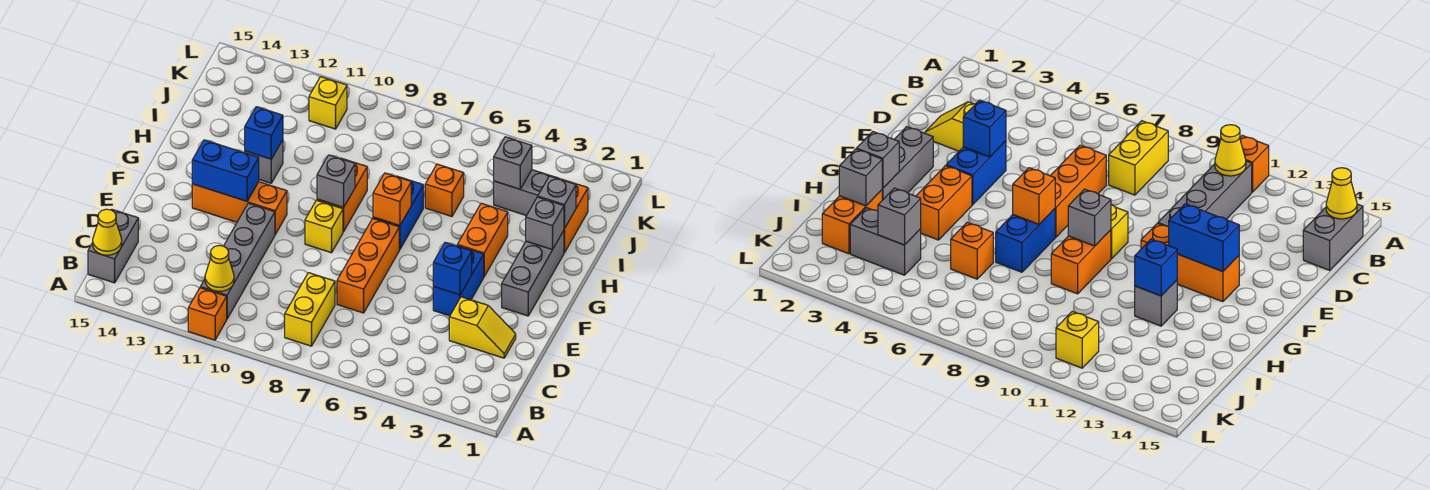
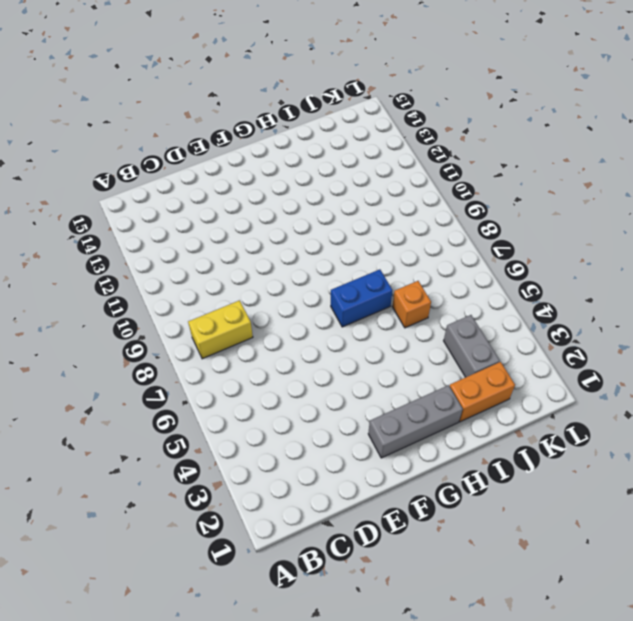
none -> orange brick A11 level 1
none -> grey brick B11:E11 level 1
none -> grey brick B15:C15 level 1

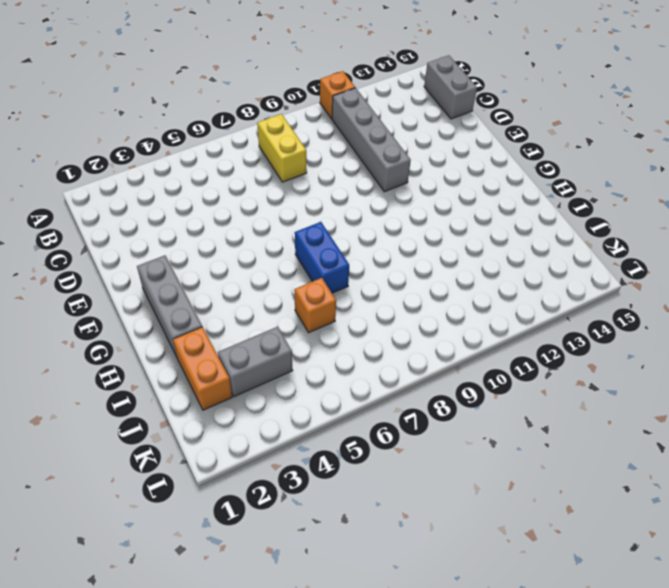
none -> yellow slope D2:D3 level 1 top 3
none -> orange brick D7:F7 level 1
none -> blue brick E4:F4 level 1

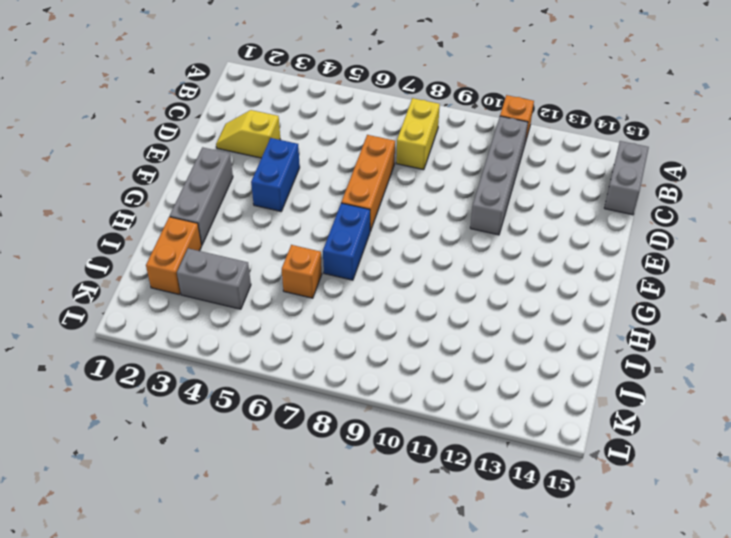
none -> yellow brick F9 level 1
none -> orange brick F11:F13 level 1
none -> orange brick G4:H4 level 1

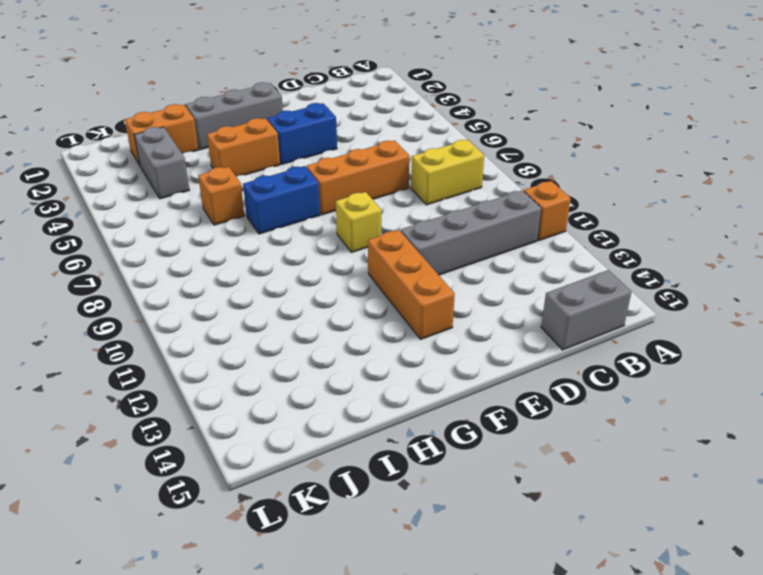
none -> yellow slope D2:D3 level 1 top 3
none -> orange brick G9:H9 level 1
none -> grey brick H12 level 1

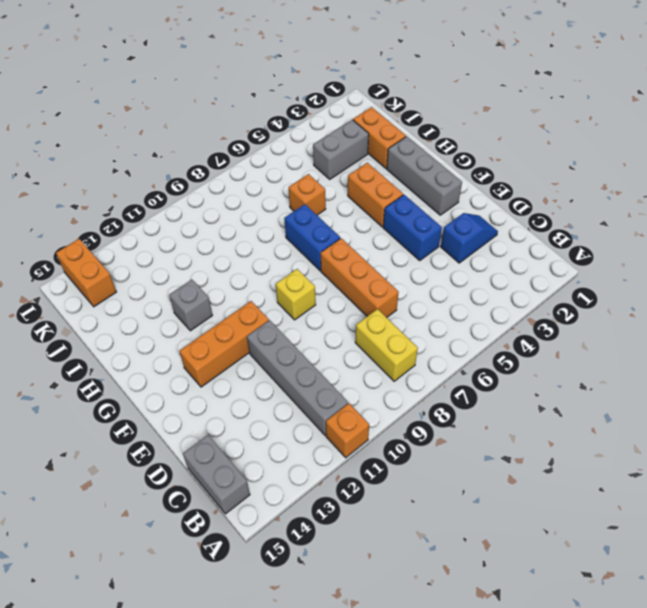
blue slope D2:D3 level 1 top 3 -> yellow slope D2:D3 level 1 top 3
orange brick K14:L14 level 1 -> orange brick G9:H9 level 1
none -> yellow brick K11 level 1
none -> yellow cone B11 level 2
none -> yellow cone B15 level 2

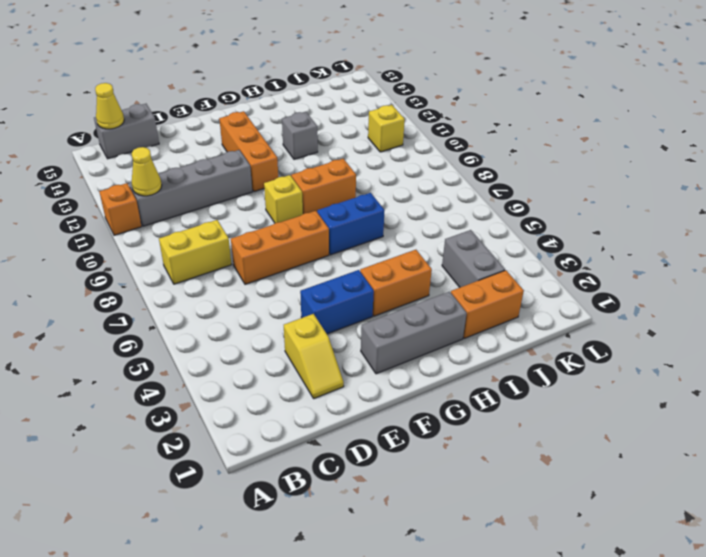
none -> orange brick I6 level 1
none -> blue brick E4 level 2
none -> blue brick F12:F13 level 2

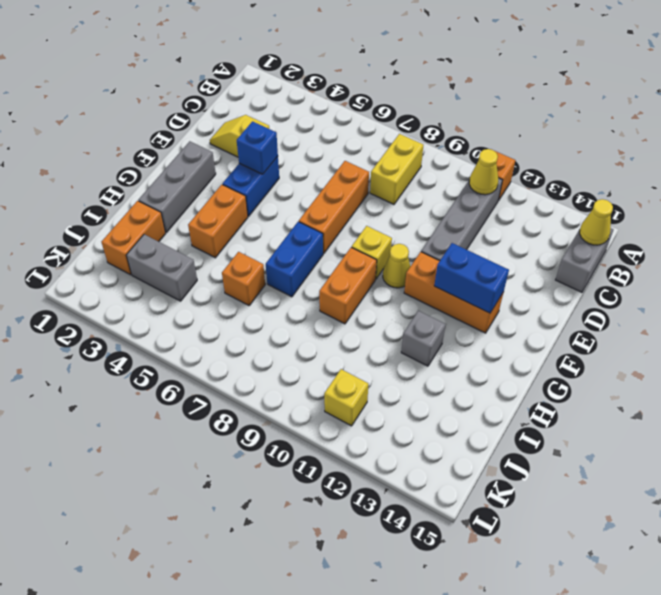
yellow cone F10 level 1 -> none
none -> orange brick G7 level 2
none -> grey brick G9 level 2
none -> grey brick H2 level 2

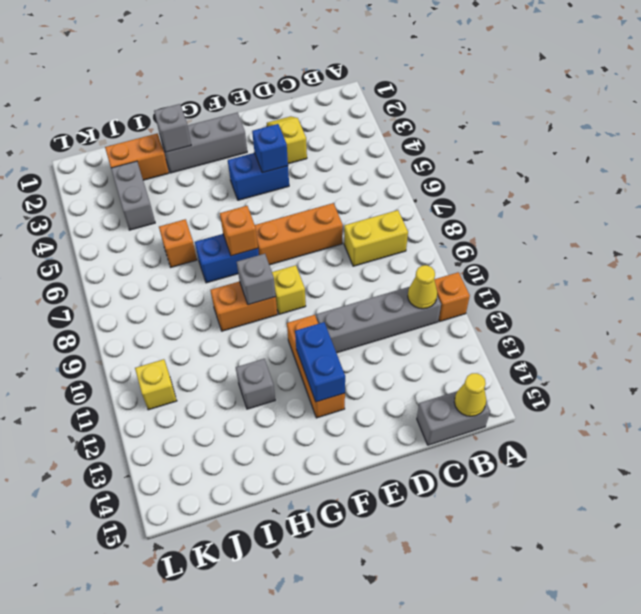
none -> orange brick G4:H4 level 1
none -> blue brick H12 level 2
none -> grey brick I2 level 2

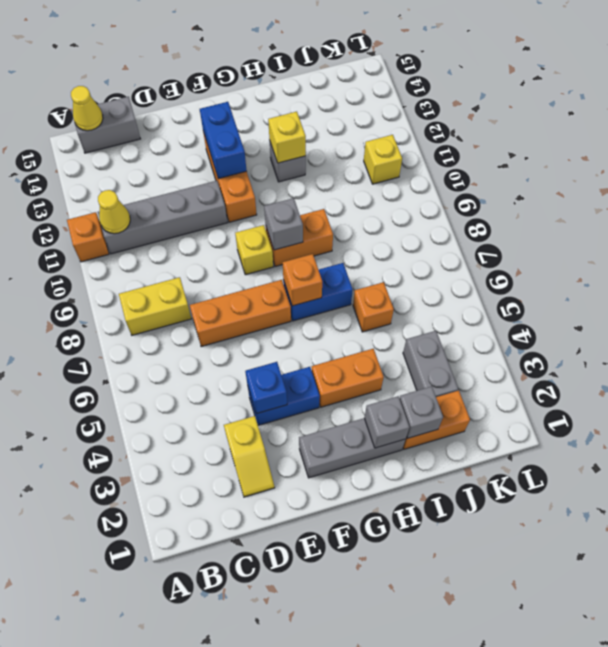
yellow brick H12 level 2 -> blue brick H12 level 2
none -> grey brick J4 level 2

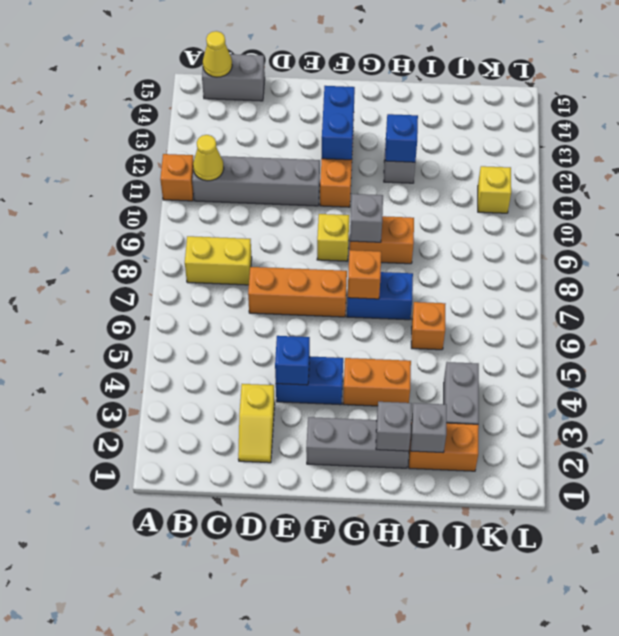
none -> grey brick J4 level 2

